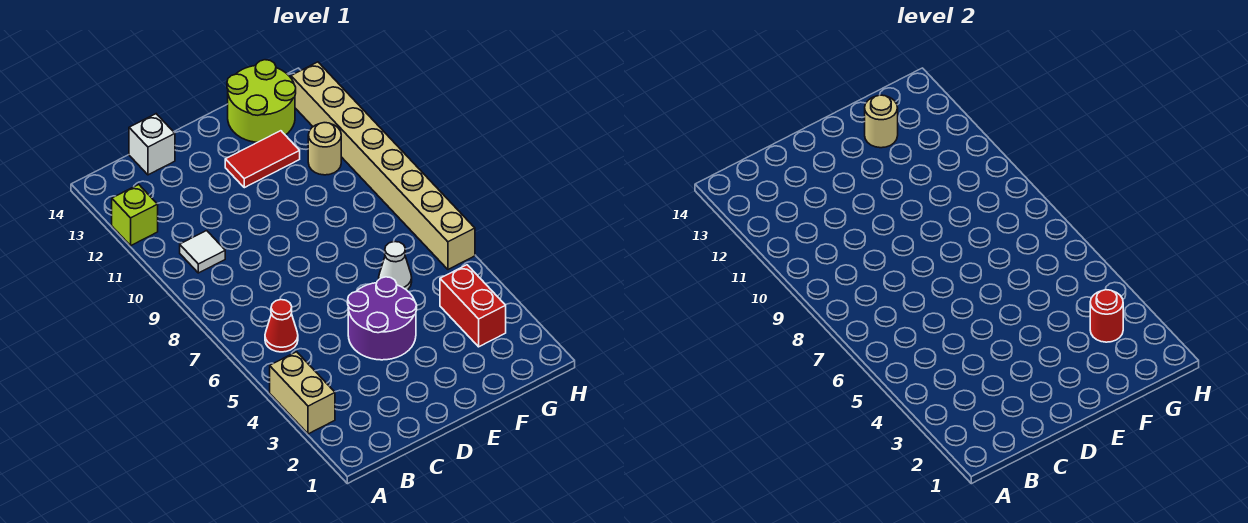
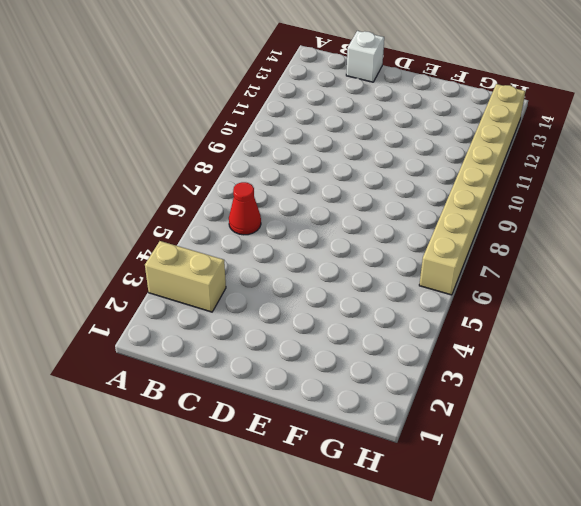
tan brick A3:B3 level 1 -> tan brick A3:A4 level 1
none -> lime brick A12 level 1
none -> white tile B10 level 1
none -> purple round brick D4:E5 level 1

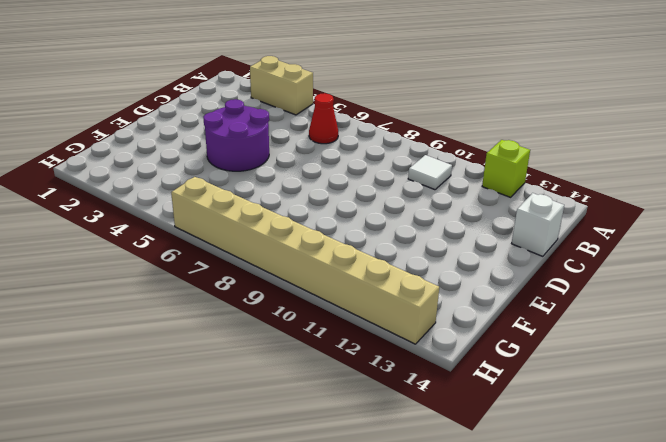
none -> red tile E12:F12 level 1
none -> white cone F6 level 1
none -> lime round brick F13:G14 level 1

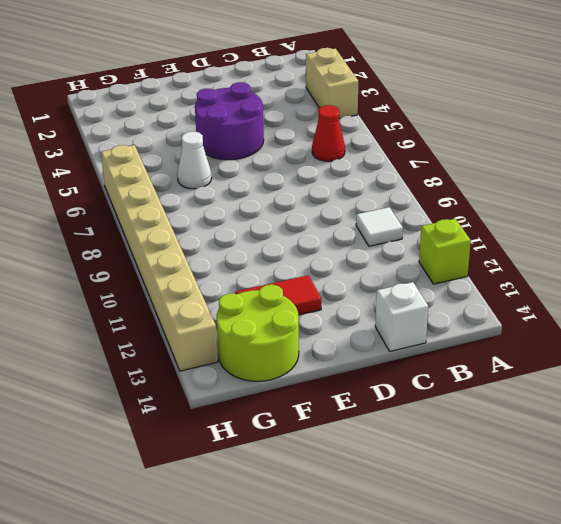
none -> red brick G3:G4 level 1
none -> tan round brick G11 level 1
none -> tan round brick F13 level 2

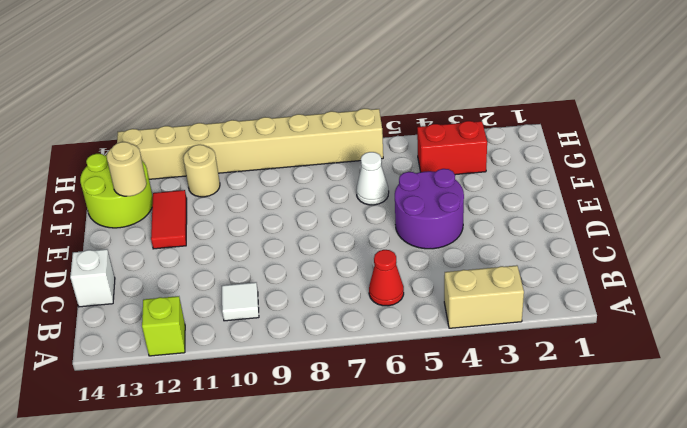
none -> red round brick G3 level 2

